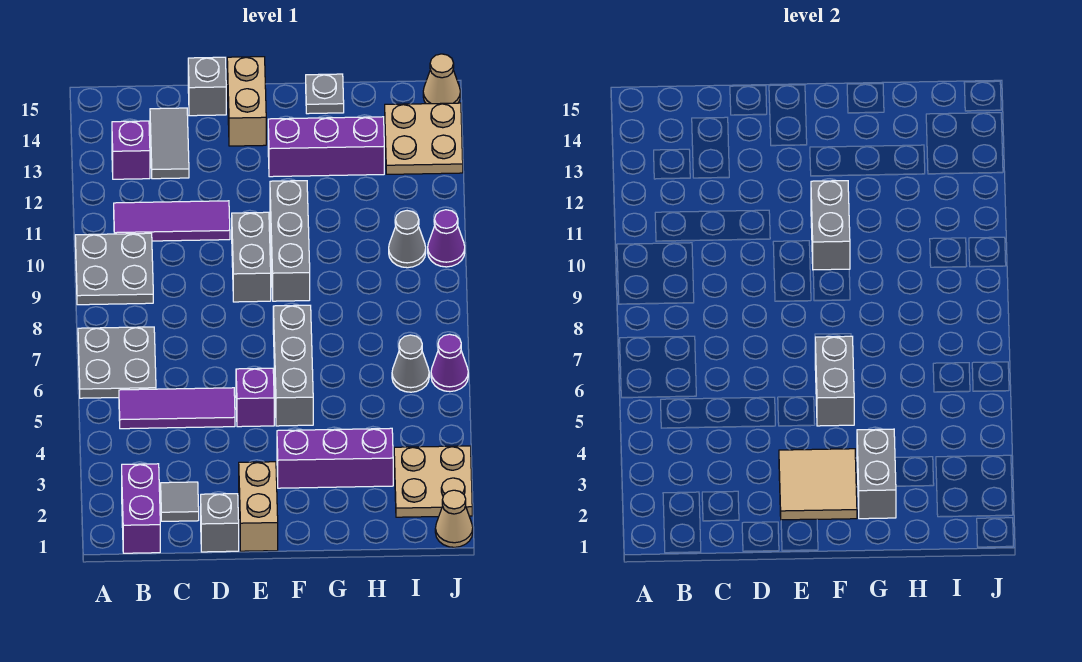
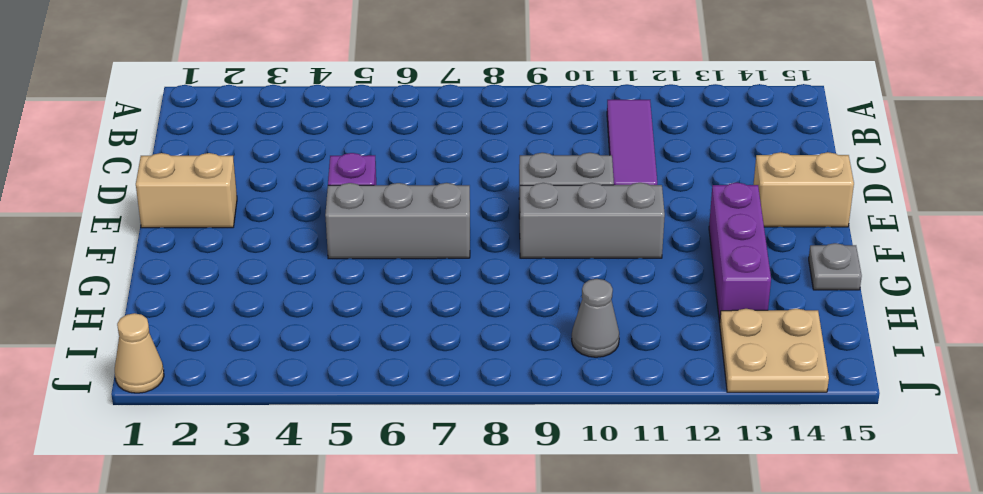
none -> grey plate A6:B7 level 1
none -> grey plate A9:B10 level 1
none -> purple brick B1:B2 level 1
none -> purple tile B5:D5 level 1

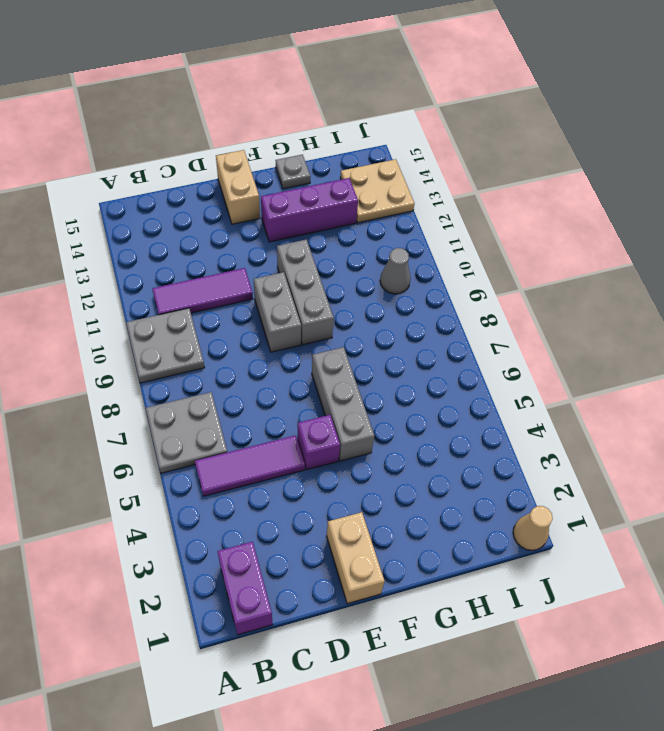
none -> purple brick B13 level 1
none -> grey tile C2 level 1
none -> grey tile C13:C14 level 1
none -> grey brick D1 level 1

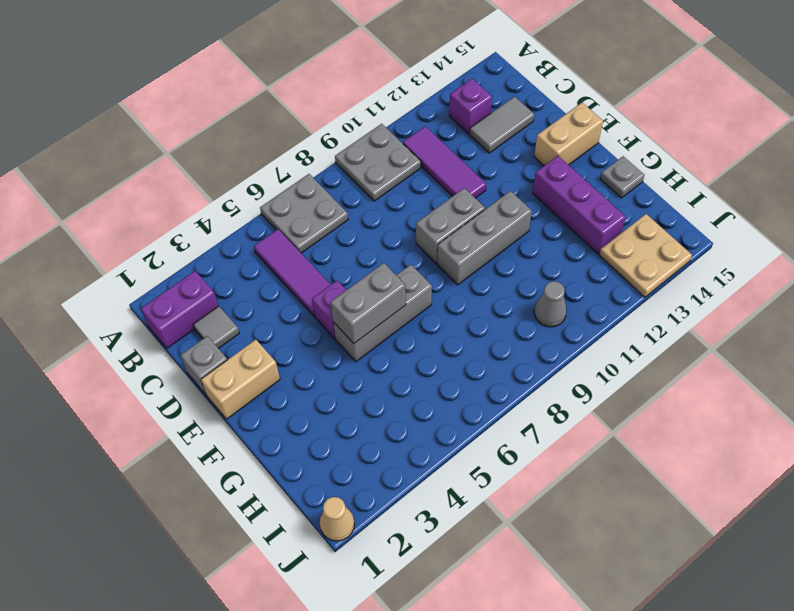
none -> grey brick D15 level 1
none -> purple brick F3:H3 level 1
none -> tan plate I2:J3 level 1
none -> grey cone I6 level 1

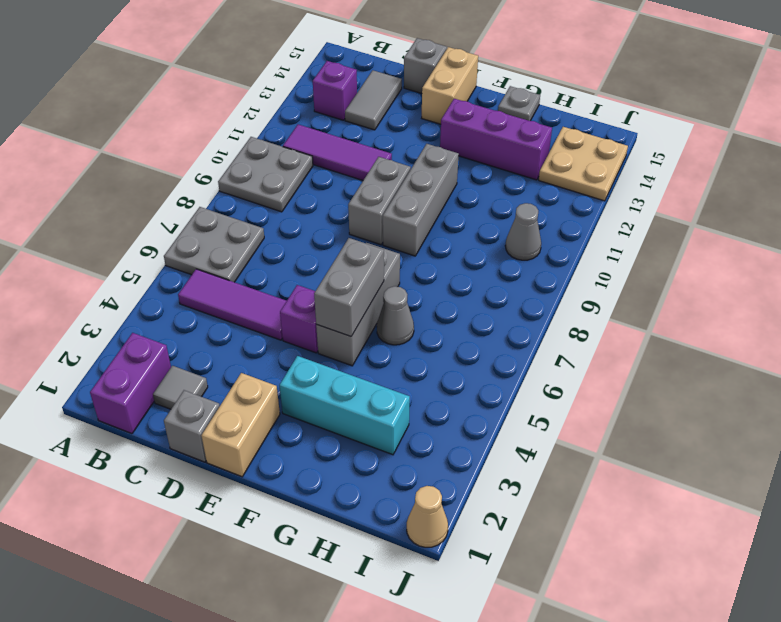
cyan brick F3:H3 level 1 -> purple brick F3:H3 level 1
grey cone G6 level 1 -> grey cone I6 level 1
none -> tan plate I2:J3 level 1
none -> purple cone J6 level 1
none -> purple cone J10 level 1
none -> tan cone J15 level 1

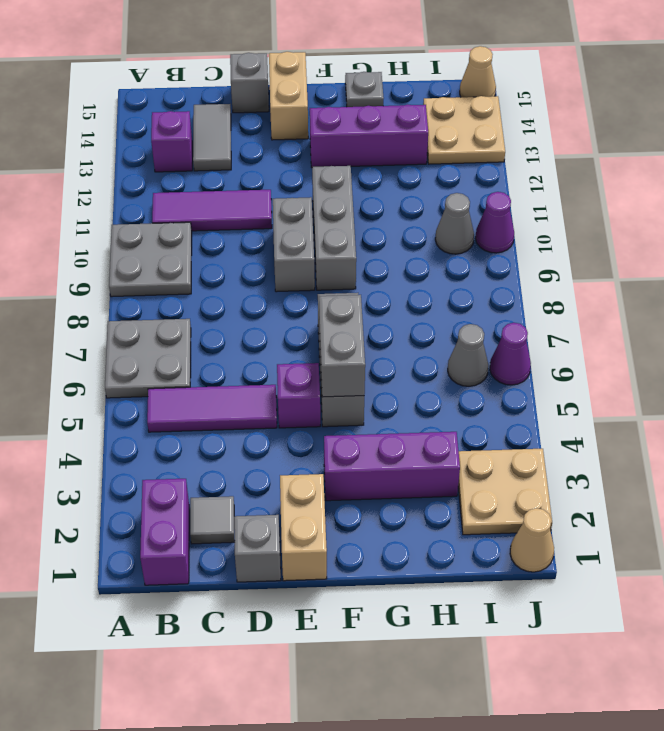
none -> tan tile E2:F3 level 2
none -> grey brick F10:F11 level 2
none -> grey brick G2:G3 level 2

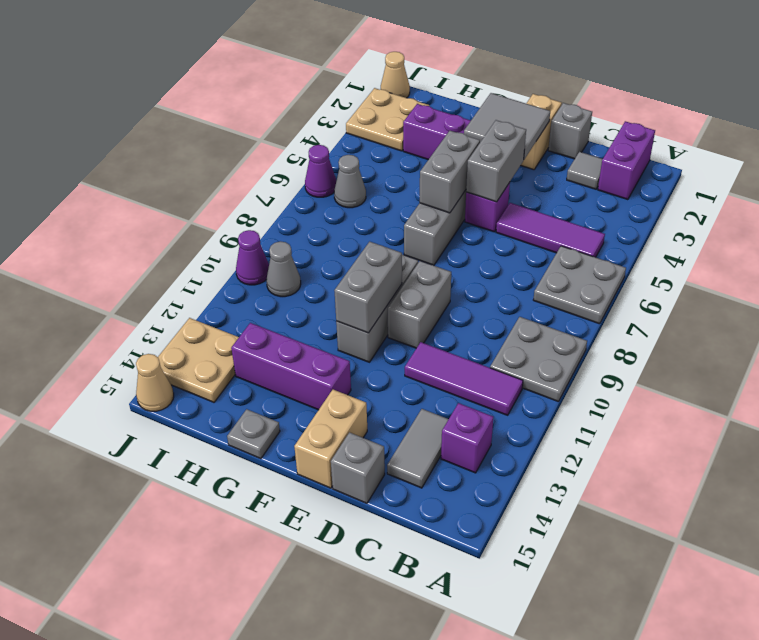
grey tile E2:F3 level 2 -> tan tile E2:F3 level 2
grey brick E4:E5 level 2 -> grey brick G2:G3 level 2

